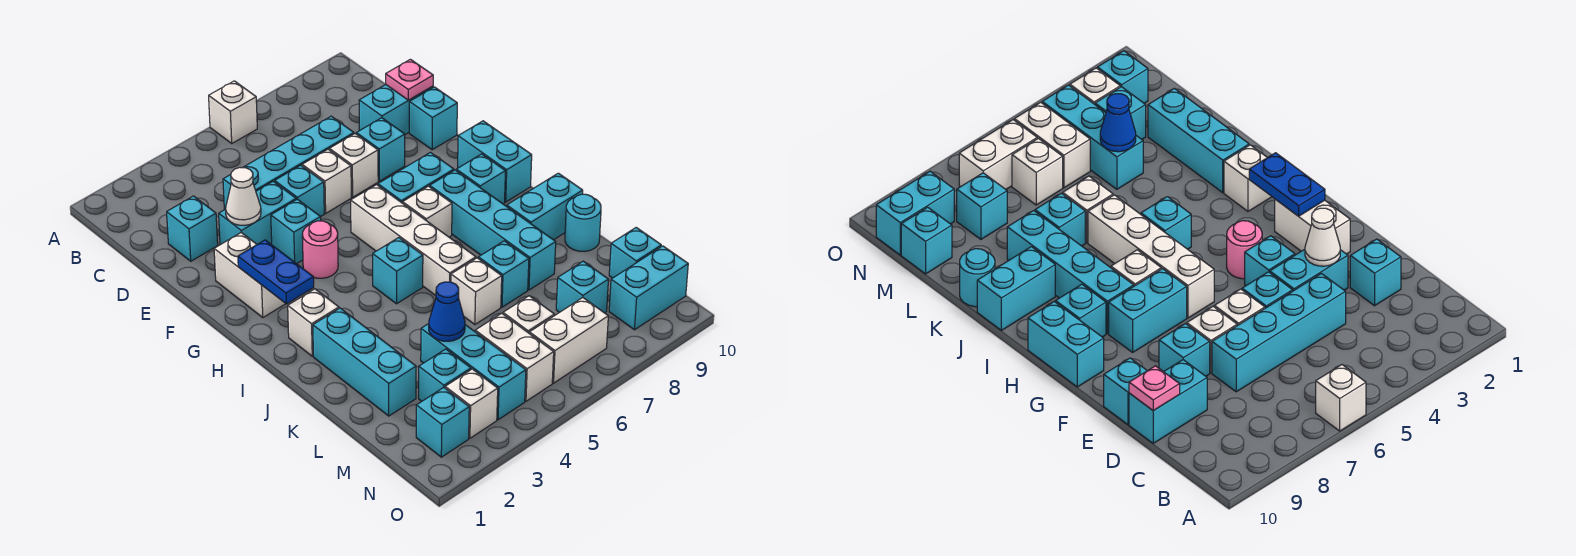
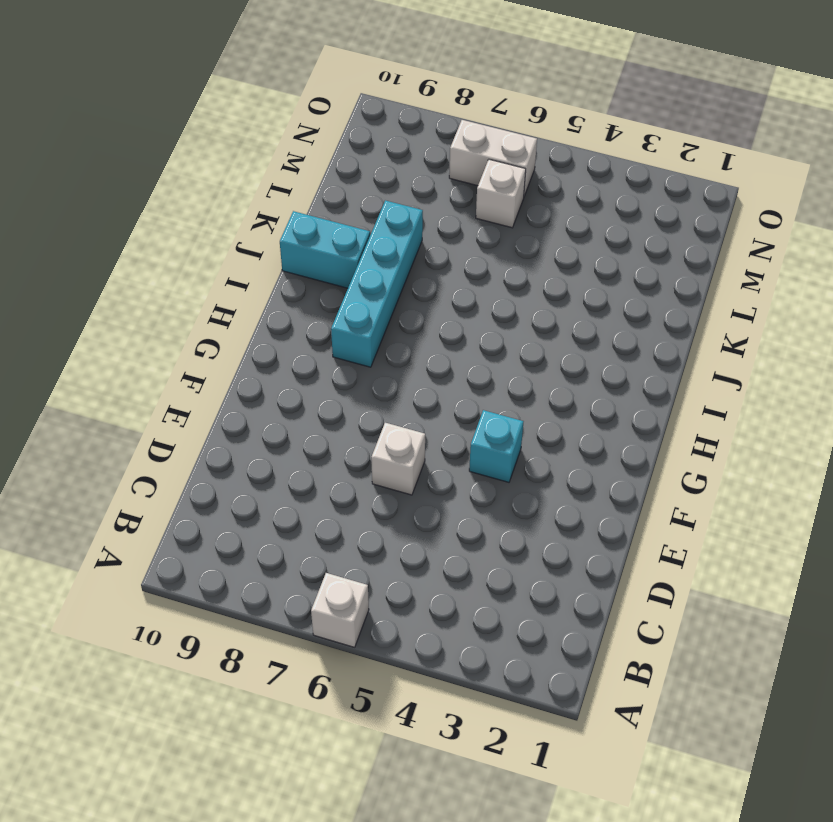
none -> cyan brick D2 level 1
none -> cyan brick D4:D7 level 1
none -> cyan brick D9:D10 level 1
none -> cyan brick E3:E4 level 1

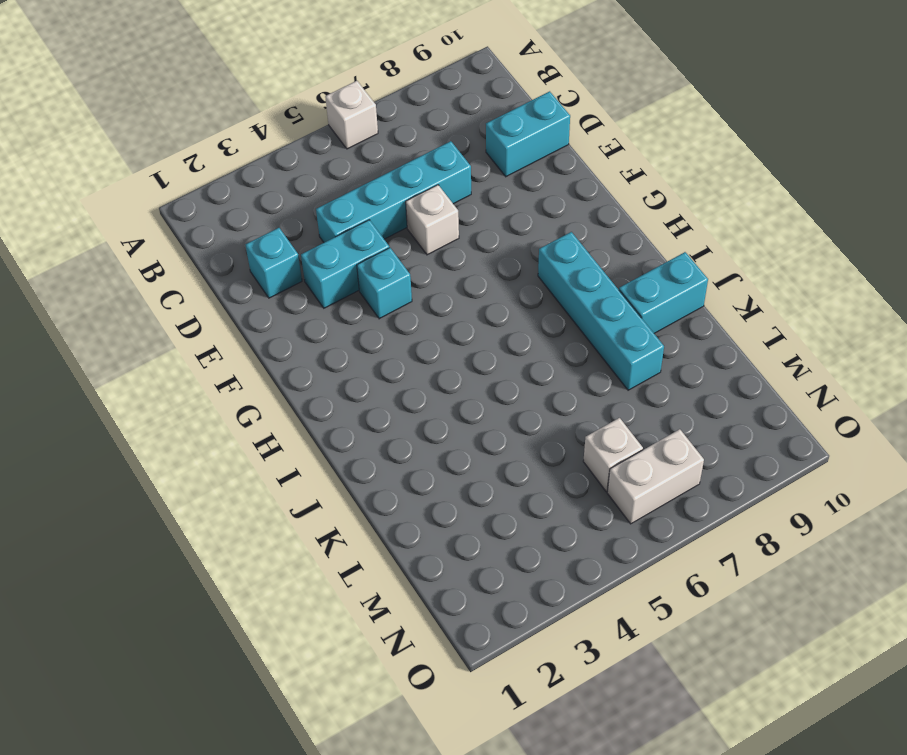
none -> cyan brick E5 level 1
none -> white brick E7 level 1
none -> cyan brick E8 level 1
none -> cyan brick E10 level 1

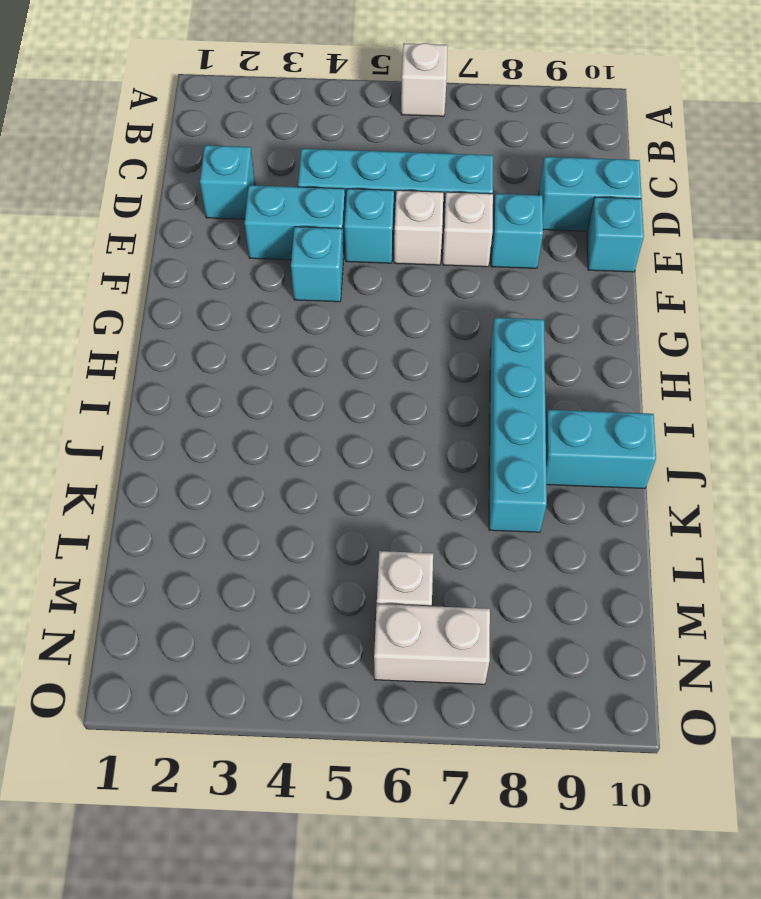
none -> white brick F2:G2 level 1
none -> pink round brick G4 level 1
none -> white brick G6:J6 level 1
none -> cyan brick G7:G8 level 1

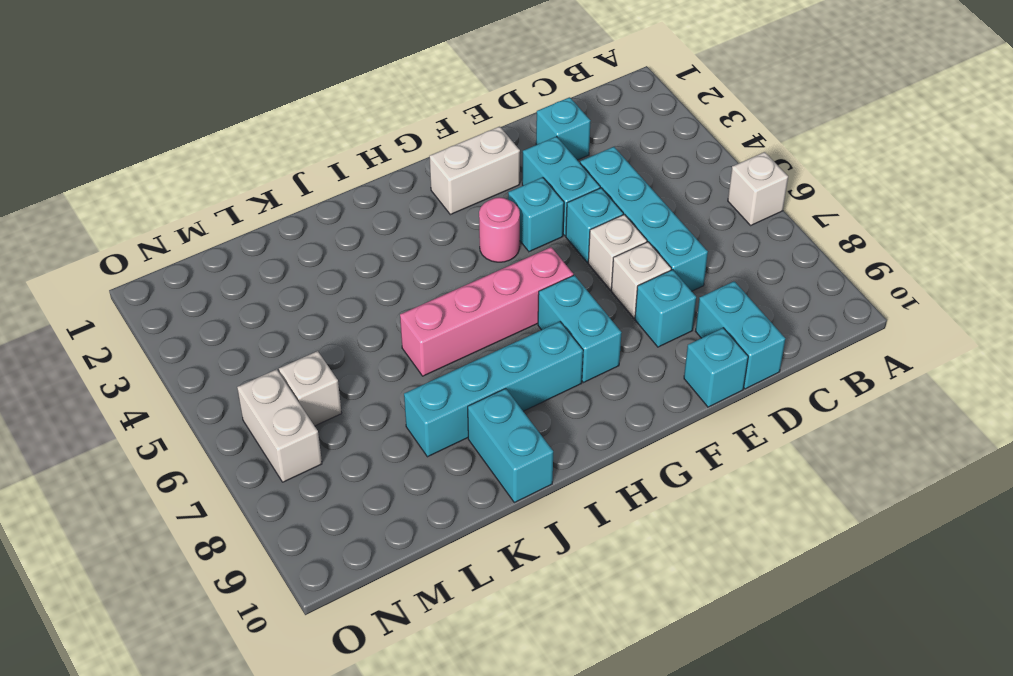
pink brick G6:J6 level 1 -> white brick G6:J6 level 1
none -> cyan brick G10:H10 level 1
none -> white brick H7 level 1
none -> cyan brick H9 level 1
none -> white brick I2 level 1

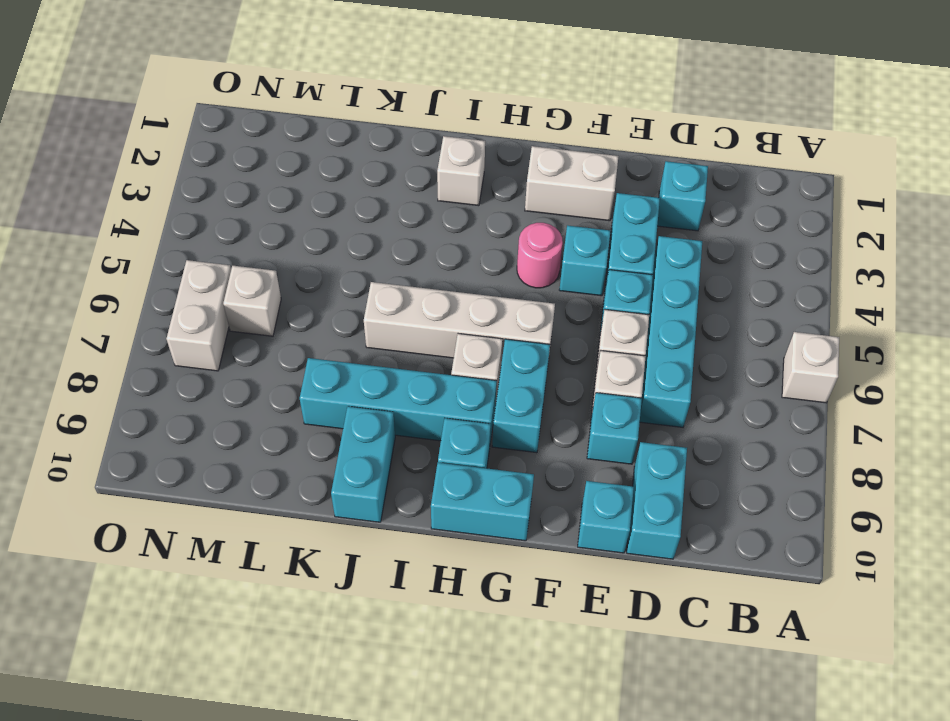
none -> cyan brick I5 level 1
none -> cyan brick J2:L2 level 1
none -> white brick K6 level 1
none -> cyan brick K7 level 1

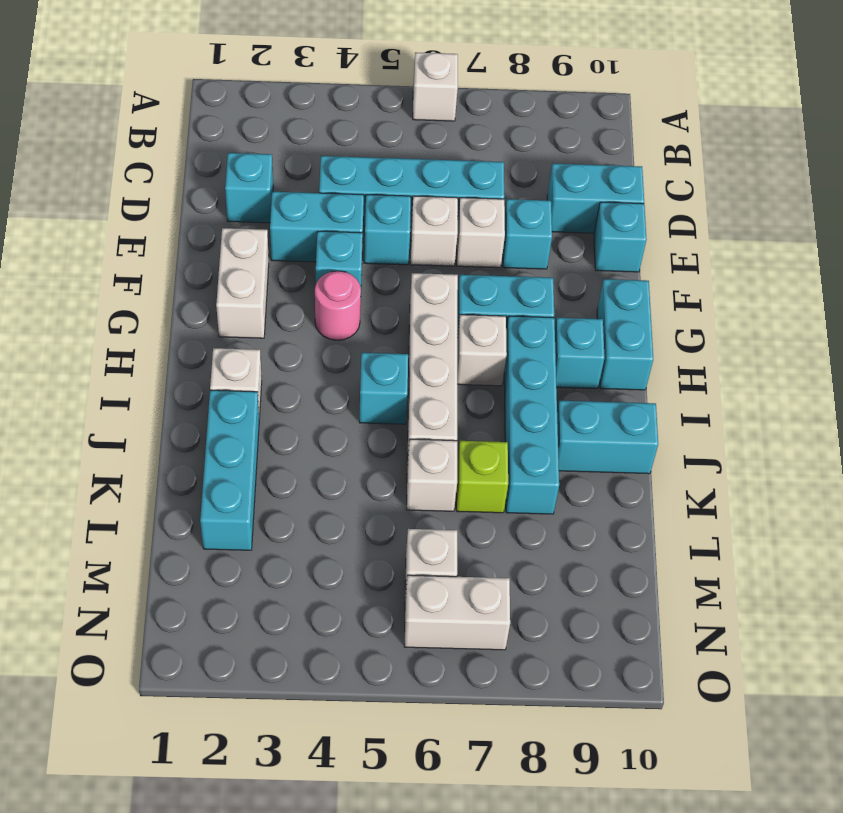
lime brick K7 level 1 -> cyan brick K7 level 1
none -> cyan round brick K10 level 1
none -> cyan brick L4:N4 level 1
none -> cyan brick M3 level 1
none -> white brick M5:N5 level 1

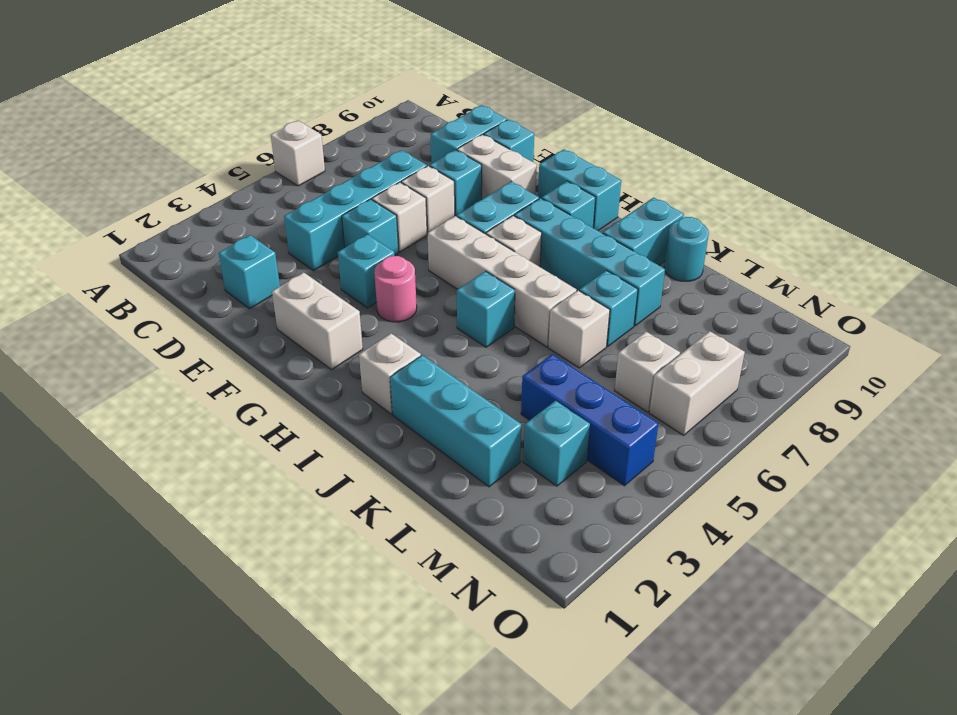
white brick E9:F9 level 1 -> white brick M5:N5 level 1
blue brick L4:N4 level 1 -> cyan brick L4:N4 level 1
none -> cyan brick E3:E4 level 1
none -> cyan brick M8 level 1
none -> cyan brick M10 level 1
none -> cyan brick N2 level 1

